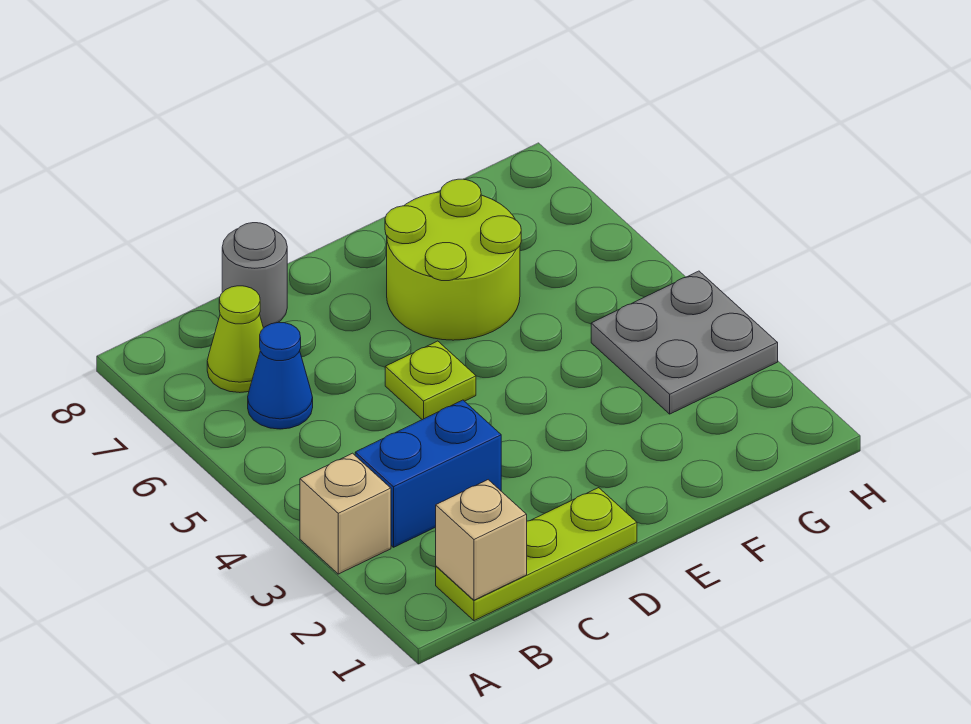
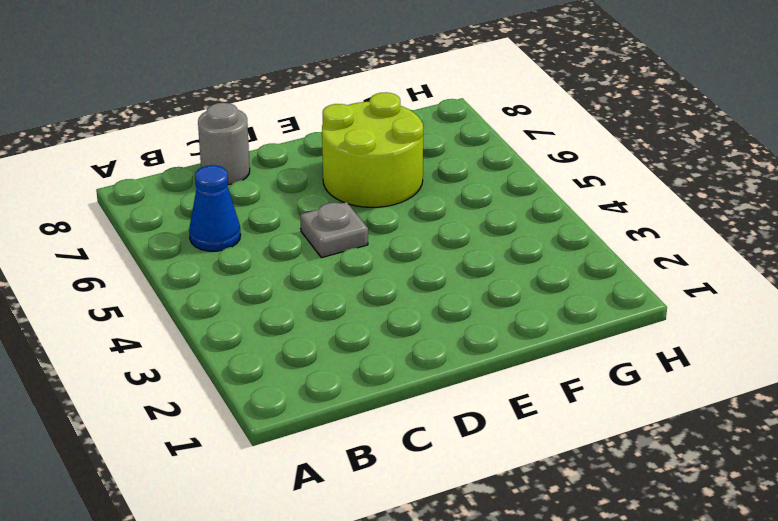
grey plate D5 level 1 -> lime plate D5 level 1
none -> tan brick A3 level 1
none -> lime plate B1:D1 level 1

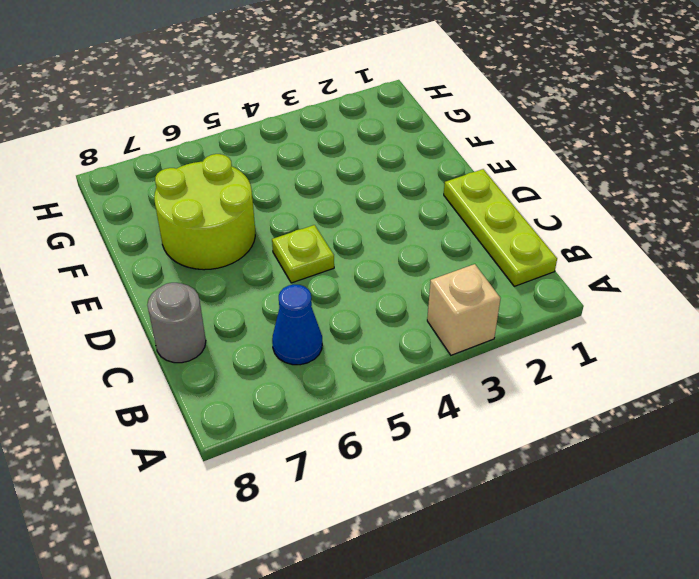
none -> blue brick B3:C3 level 1
none -> lime cone B7 level 1

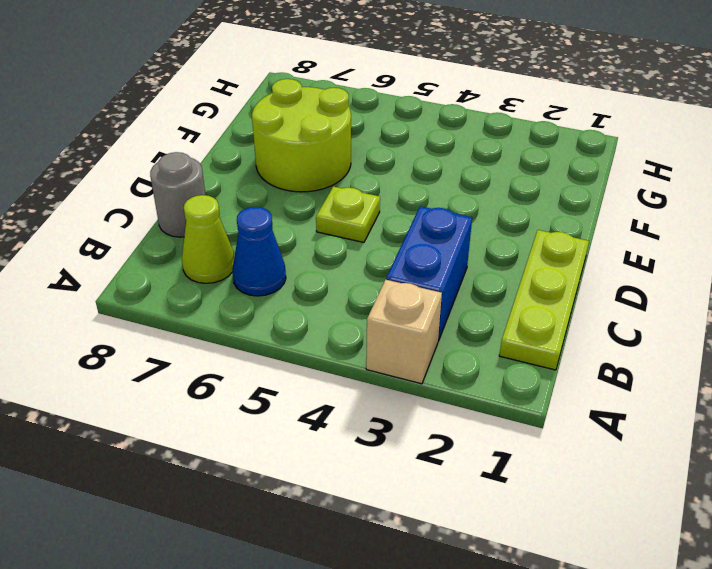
none -> grey plate G3:H4 level 1
none -> tan brick B1 level 2

